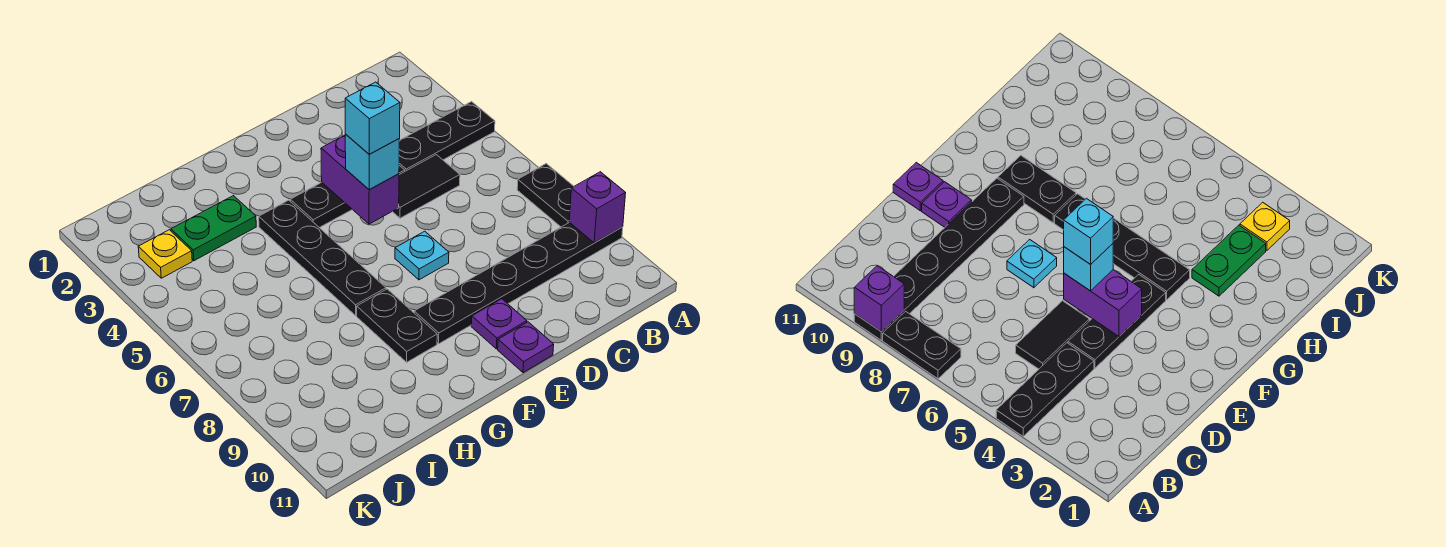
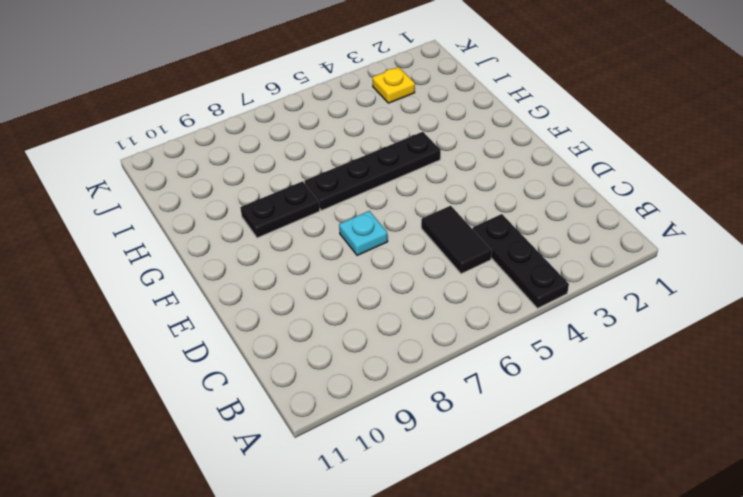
none -> black plate A7:A8 level 1
none -> black plate A9:F9 level 1
none -> black plate D4:F4 level 1

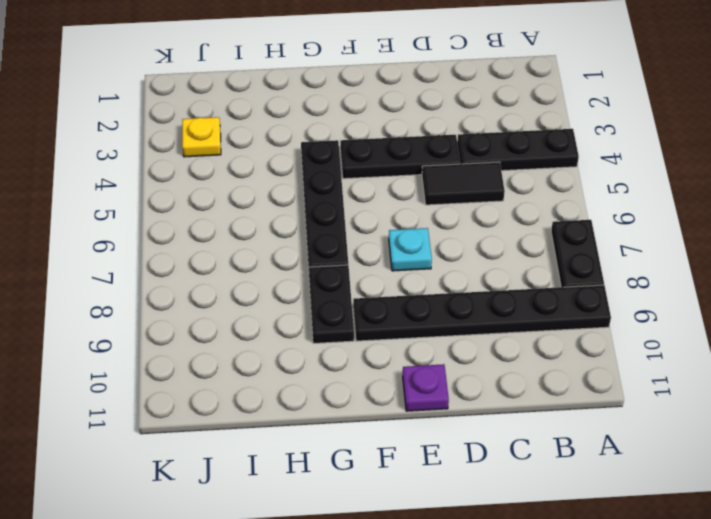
none -> purple plate E10 level 1
none -> green plate H3:I3 level 1
none -> purple brick A9 level 2

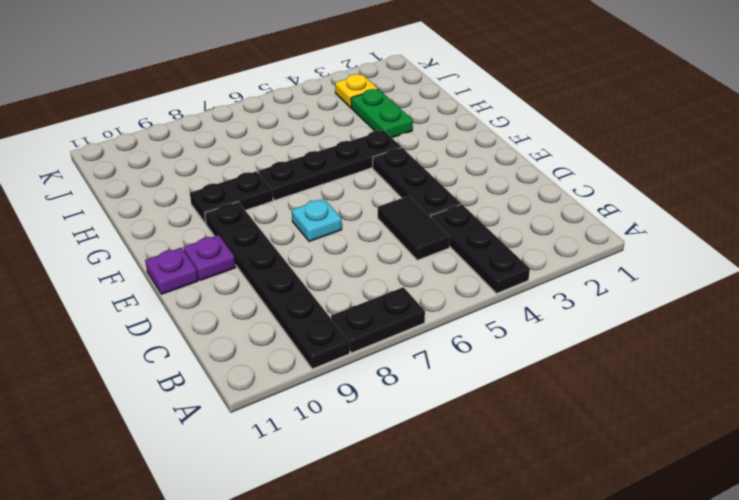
none -> purple brick A9 level 2
none -> purple brick E4:E5 level 2
none -> cyan brick E5 level 3

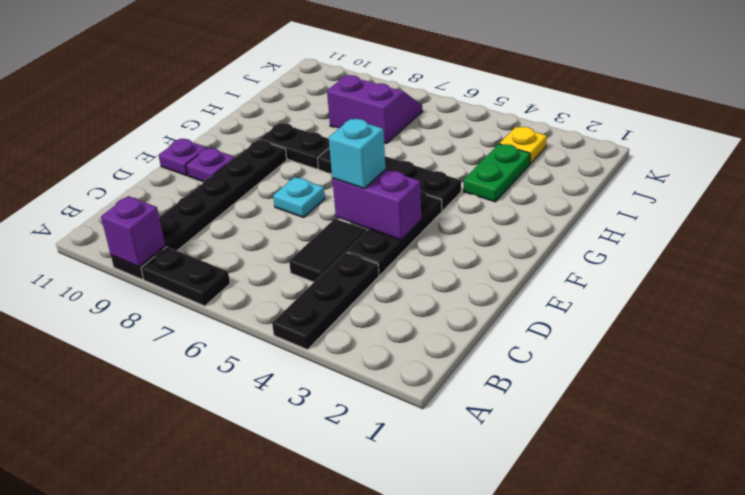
purple slope I7:J8 level 1 top I -> none
none -> cyan brick E5 level 4

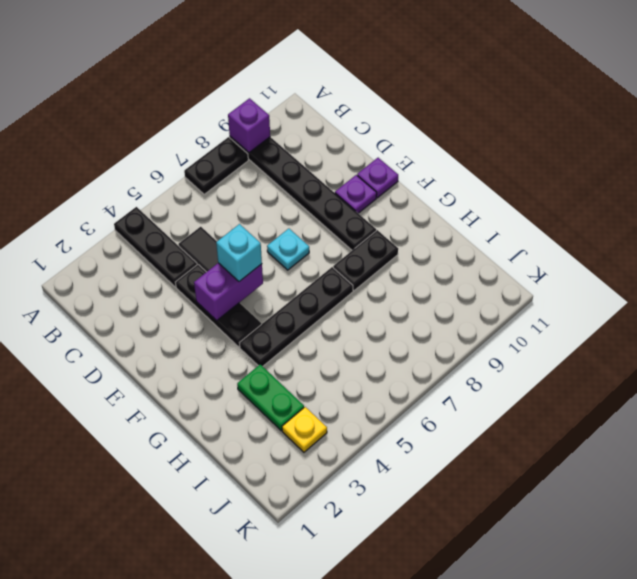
none -> cyan brick E5 level 4

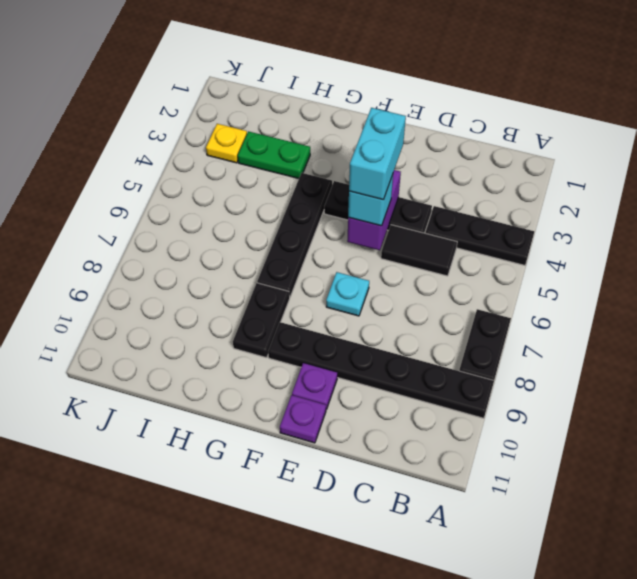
cyan brick E4:E5 level 4 -> cyan brick E5 level 4
none -> purple brick A9 level 2

